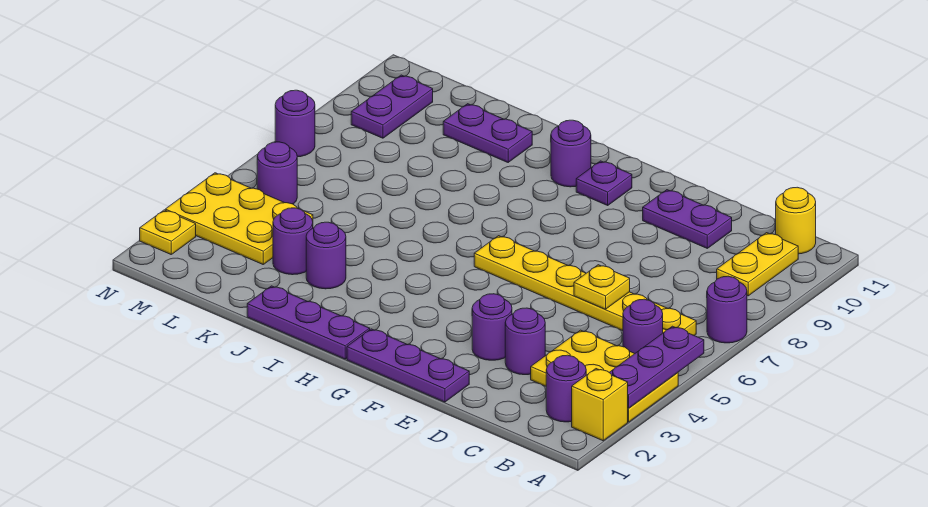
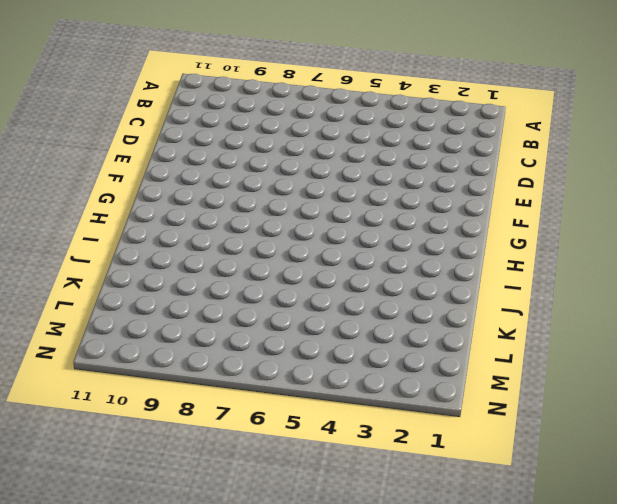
none -> yellow brick A2 level 1
none -> yellow plate A3:C4 level 1
none -> purple round brick A7 level 1

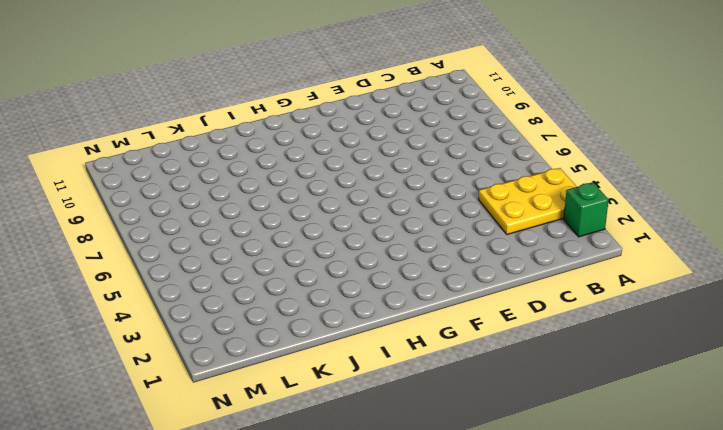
green brick A2 level 1 -> yellow brick A2 level 1
none -> purple round brick A7 level 1
none -> purple round brick B2 level 1
none -> purple round brick B5 level 1

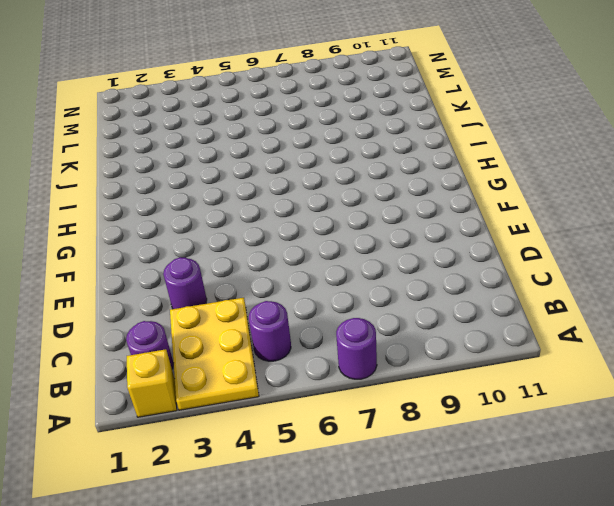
none -> yellow plate B6:G6 level 1
none -> yellow plate B9:B10 level 1
none -> yellow round brick B11 level 1

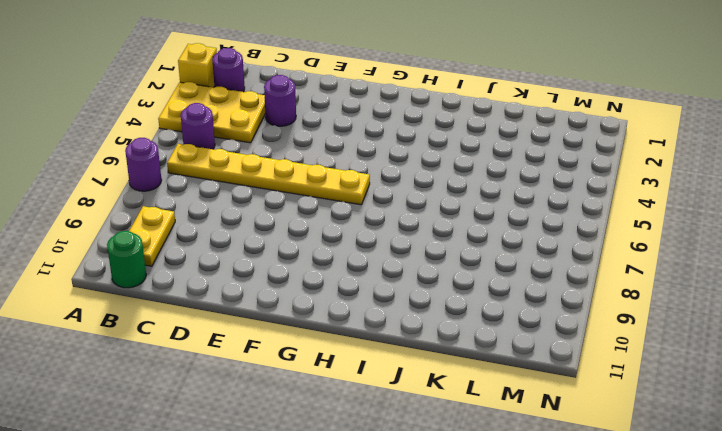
green round brick B11 level 1 -> yellow round brick B11 level 1
none -> purple plate D10:E10 level 1
none -> purple plate E1:G1 level 1
none -> purple round brick E3 level 1

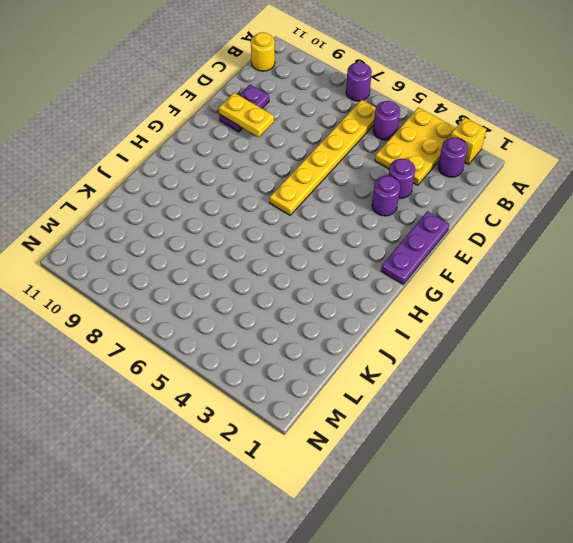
yellow plate E9:E10 level 2 -> yellow plate B9:B10 level 1
none -> purple plate G10 level 1
none -> purple plate H1:J1 level 1
none -> purple round brick H10 level 1

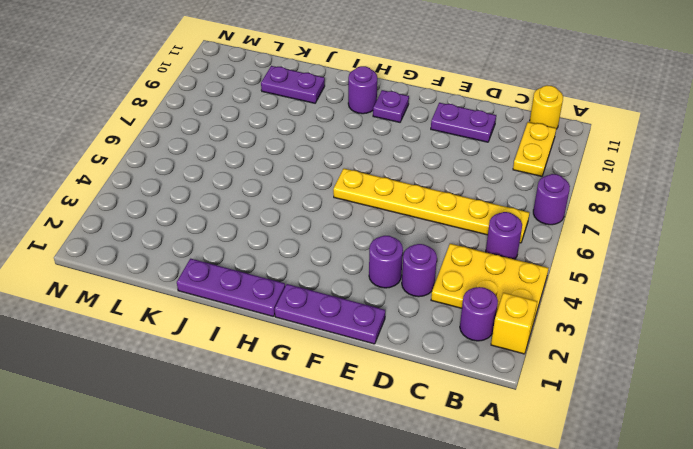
none -> purple round brick J3 level 1
none -> purple round brick K3 level 1
none -> yellow plate L3:N4 level 1

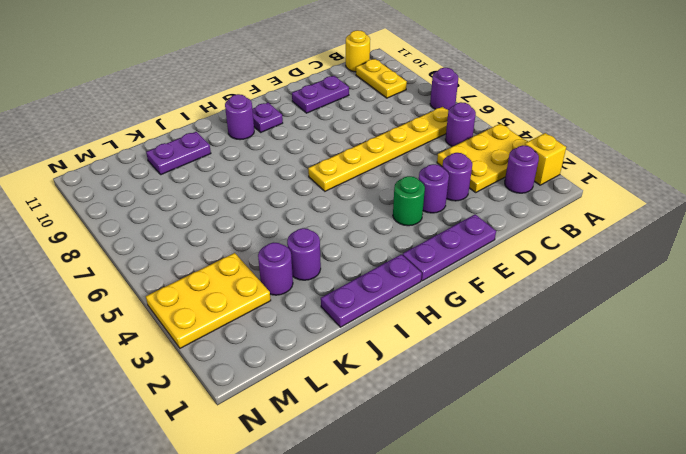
green round brick F3 level 1 -> none
none -> purple round brick M5 level 1
none -> purple plate M9:M10 level 1
none -> yellow plate N2 level 1

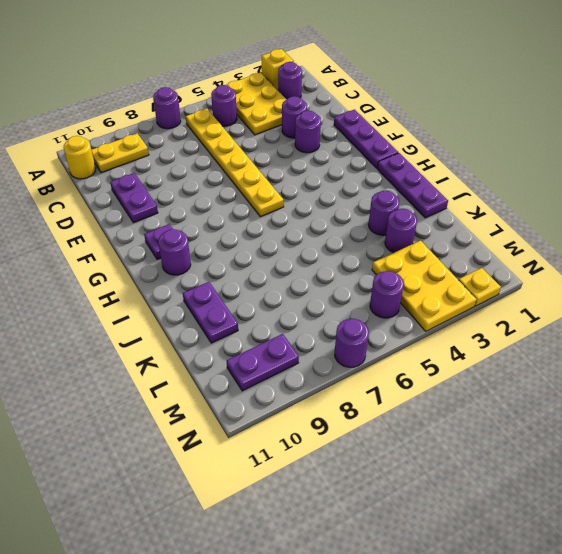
none -> purple plate A3:A5 level 2
none -> yellow plate D6 level 2

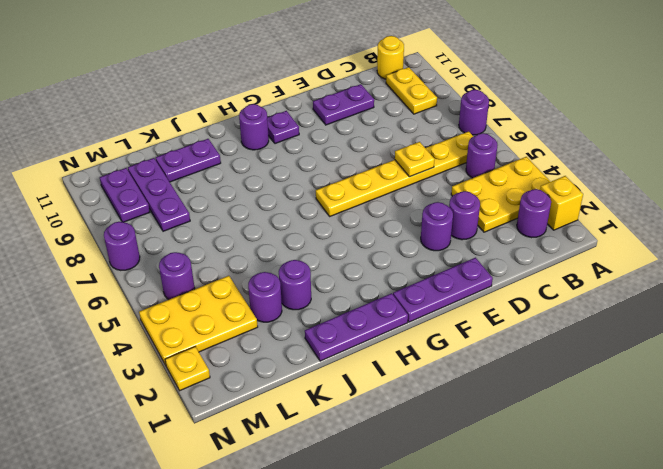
purple plate L8:L10 level 1 -> purple plate A3:A5 level 2

